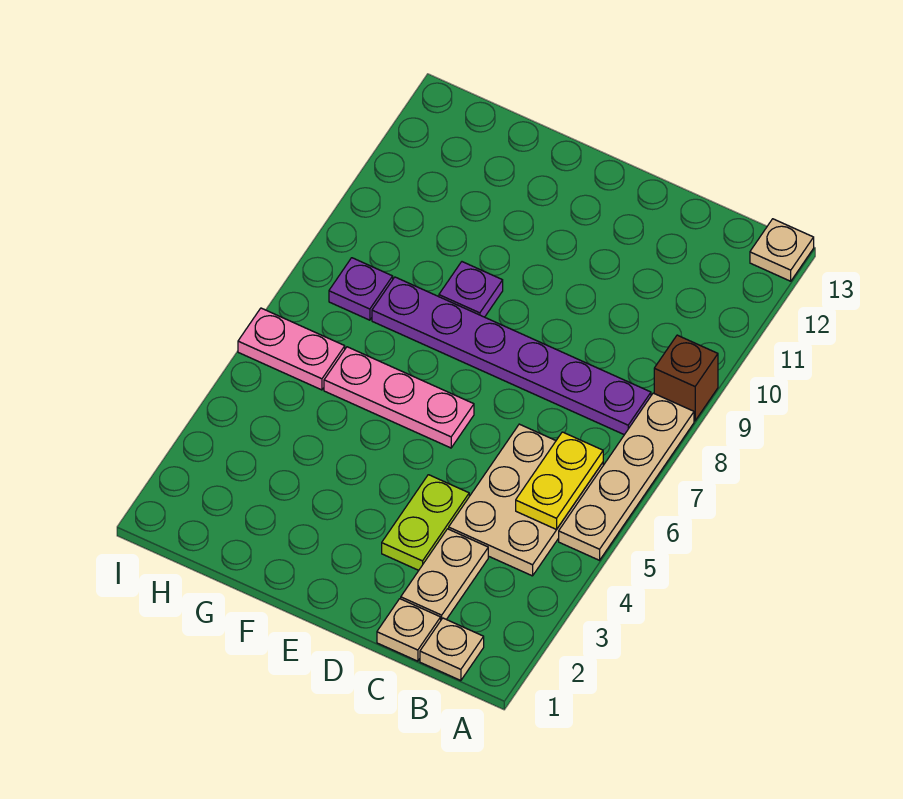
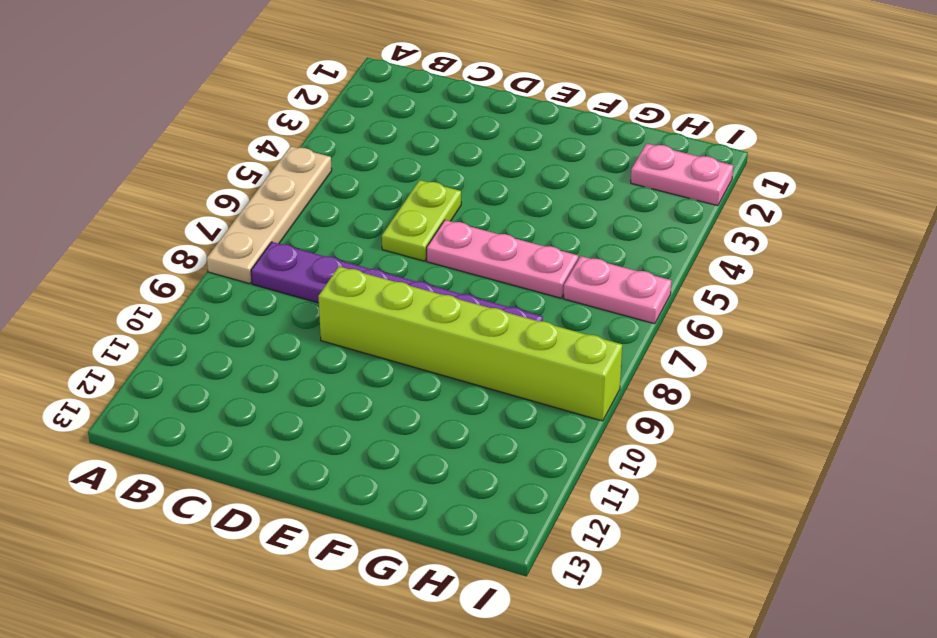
lime plate D5:D6 level 1 -> lime plate D3:D4 level 1
lime brick D9:I9 level 1 -> purple plate F9 level 1
pink plate H2:I2 level 1 -> none
none -> brown brick A9 level 1
none -> tan plate A13 level 1
none -> tan plate B1 level 1

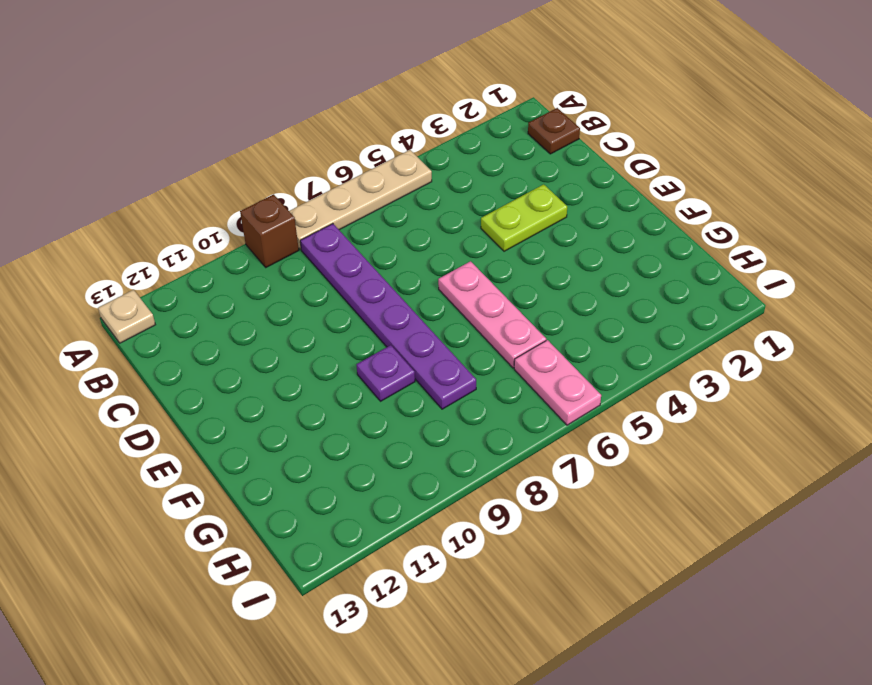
brown plate B1 level 1 -> tan plate B1 level 1
none -> tan plate B4:C6 level 1
none -> tan plate C1 level 1
none -> tan plate C2:C3 level 1

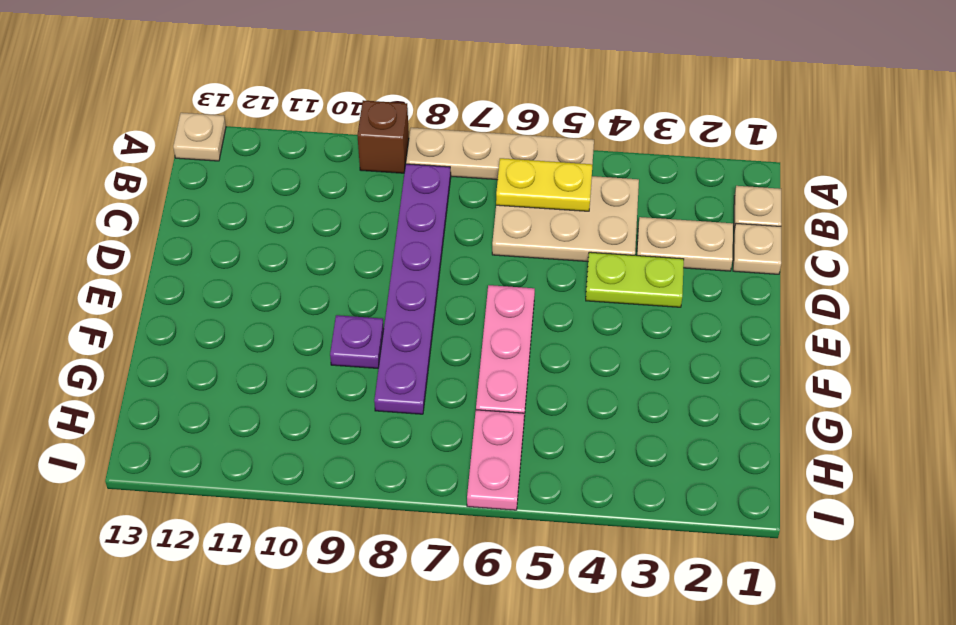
none -> purple plate H8 level 1

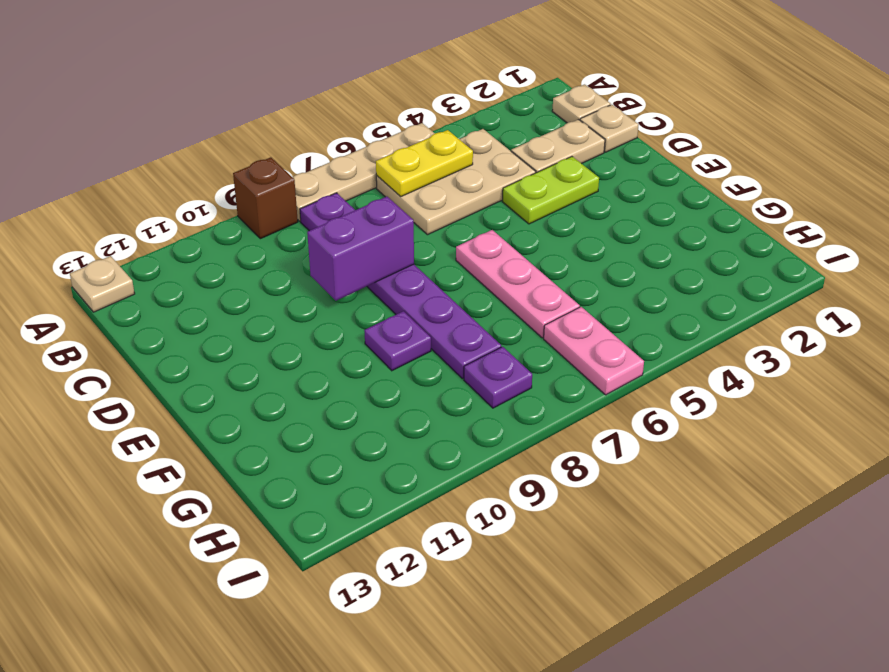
purple brick D8:D9 level 2 -> none

